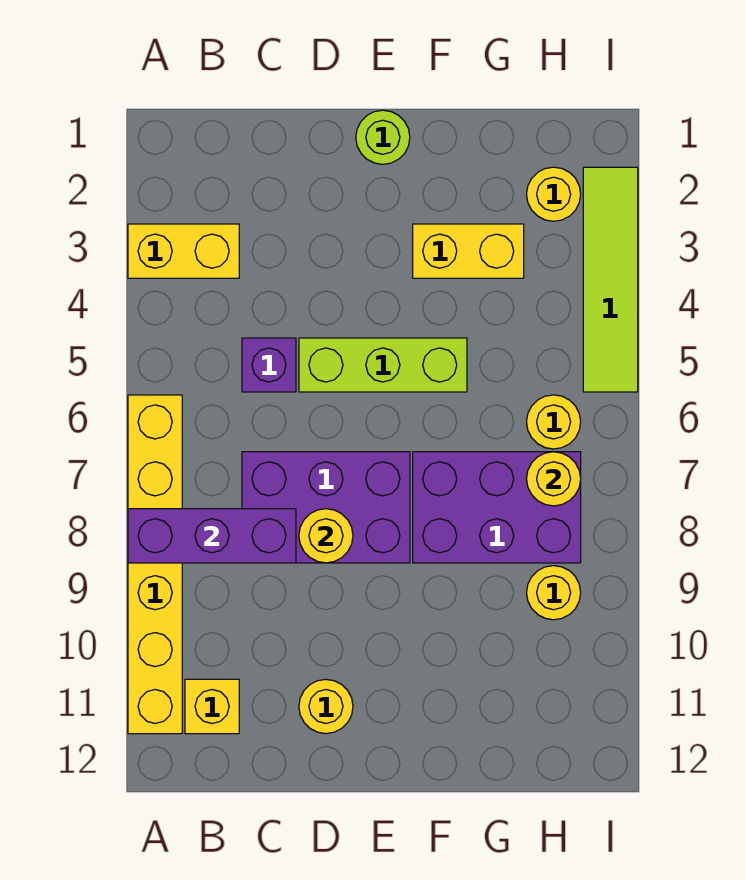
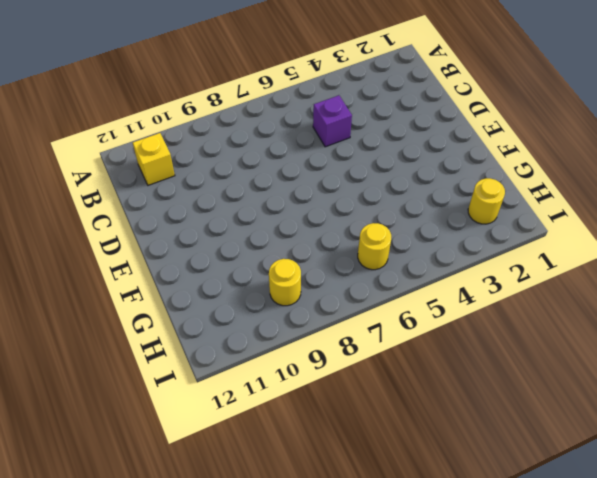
none -> yellow brick A3:B3 level 1
none -> yellow brick A6:A11 level 1
none -> purple brick C7:E8 level 1

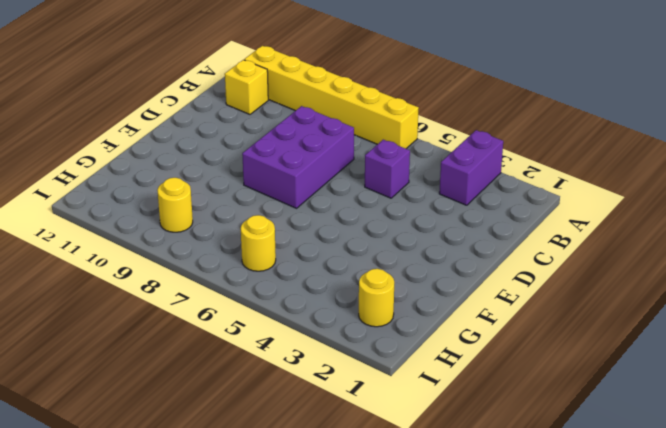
purple brick A3:B3 level 1 -> yellow brick A3:B3 level 1
none -> lime brick D5:F5 level 1
none -> yellow round brick D11 level 1
none -> lime round brick E1 level 1

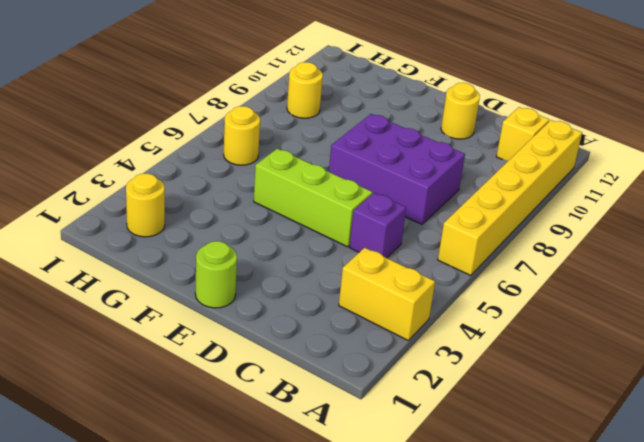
none -> yellow brick F3:G3 level 1
none -> purple brick F7:H8 level 1
none -> lime tile I2:I5 level 1

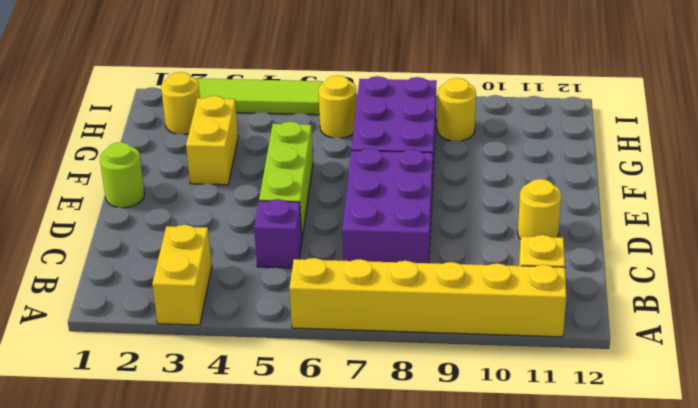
none -> purple brick A8:C8 level 2
none -> yellow round brick D8 level 2
none -> yellow round brick H7 level 2

